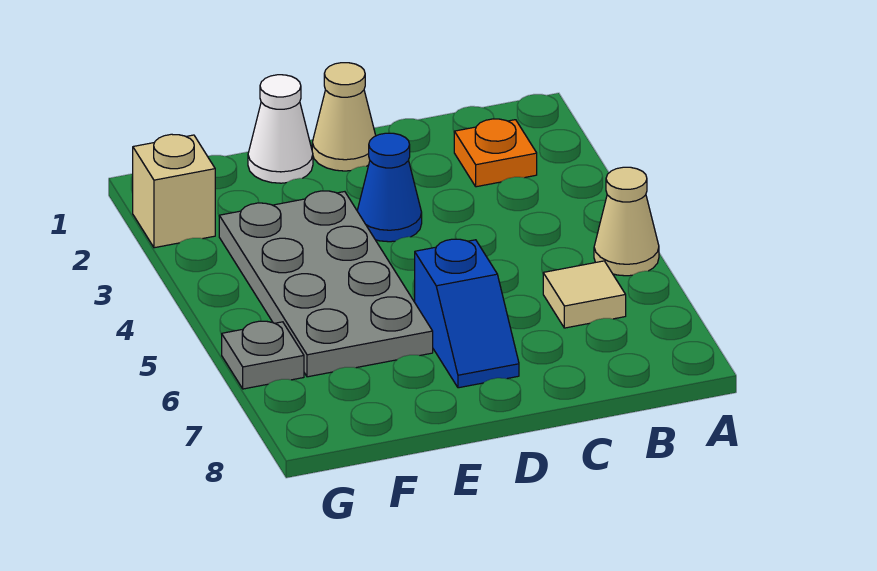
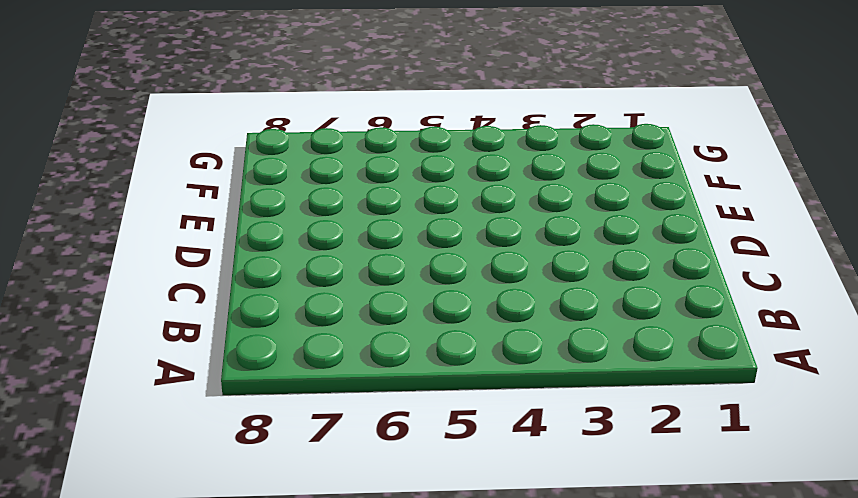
none -> tan cone A5 level 1
none -> orange plate B2 level 1

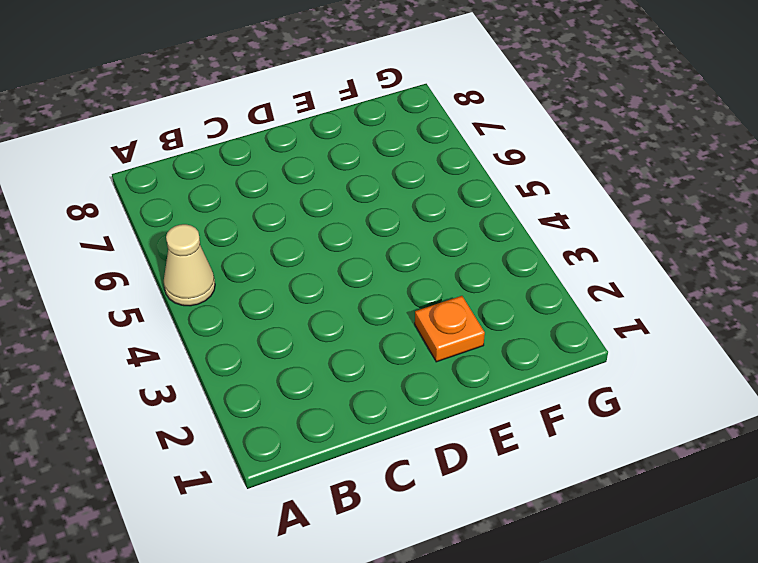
orange plate E2 level 1 -> orange plate B2 level 1
none -> tan tile B6 level 1
none -> tan cone D1 level 1

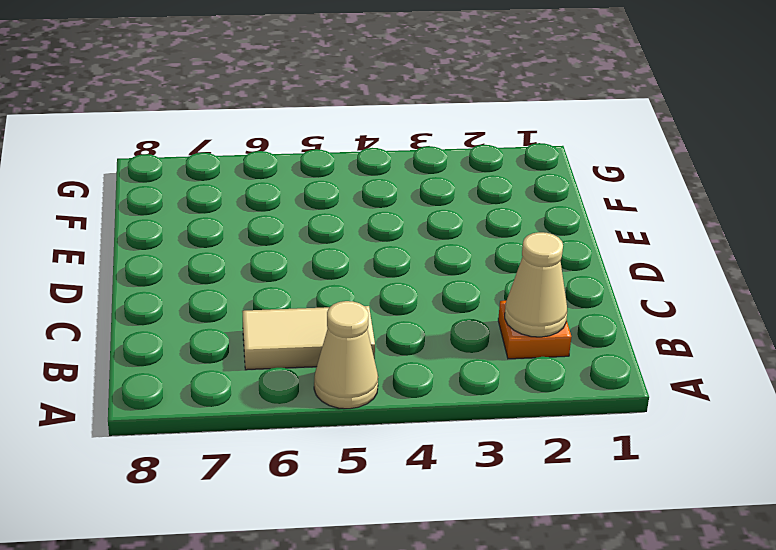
tan cone B2 level 2 -> tan cone D1 level 1
tan tile B5:B6 level 1 -> tan tile B6 level 1
none -> blue cone D3 level 1
none -> blue slope D6:D7 level 1 top 6

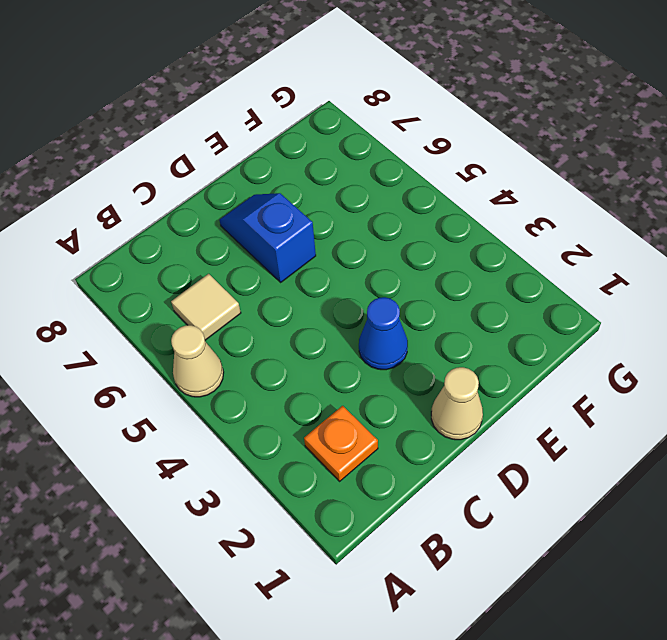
none -> white cone E1 level 1
none -> grey plate E3:F6 level 1

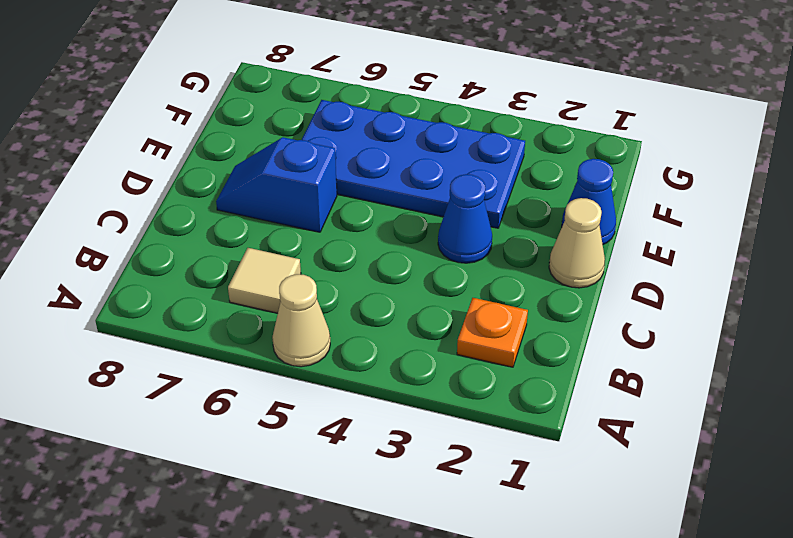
blue cone E1 level 1 -> white cone E1 level 1
blue plate E3:F6 level 1 -> grey plate E3:F6 level 1
none -> tan brick G2 level 1
none -> grey plate G6 level 1

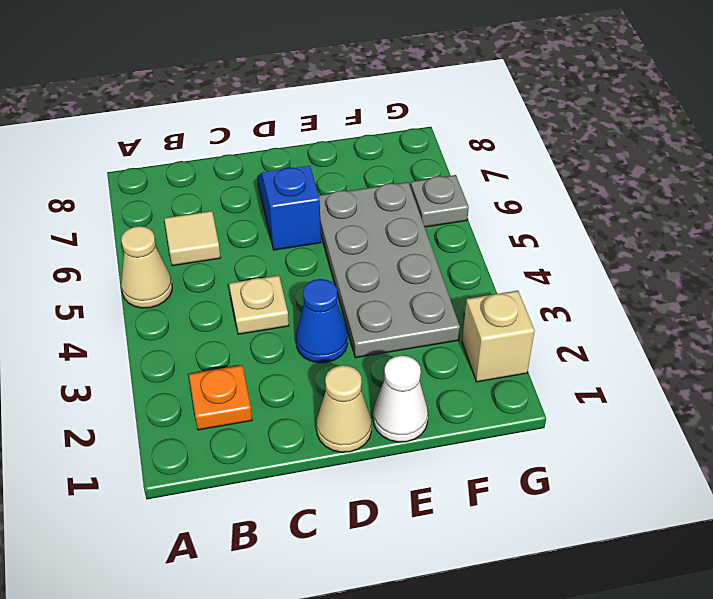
tan plate C4 level 1 -> none

